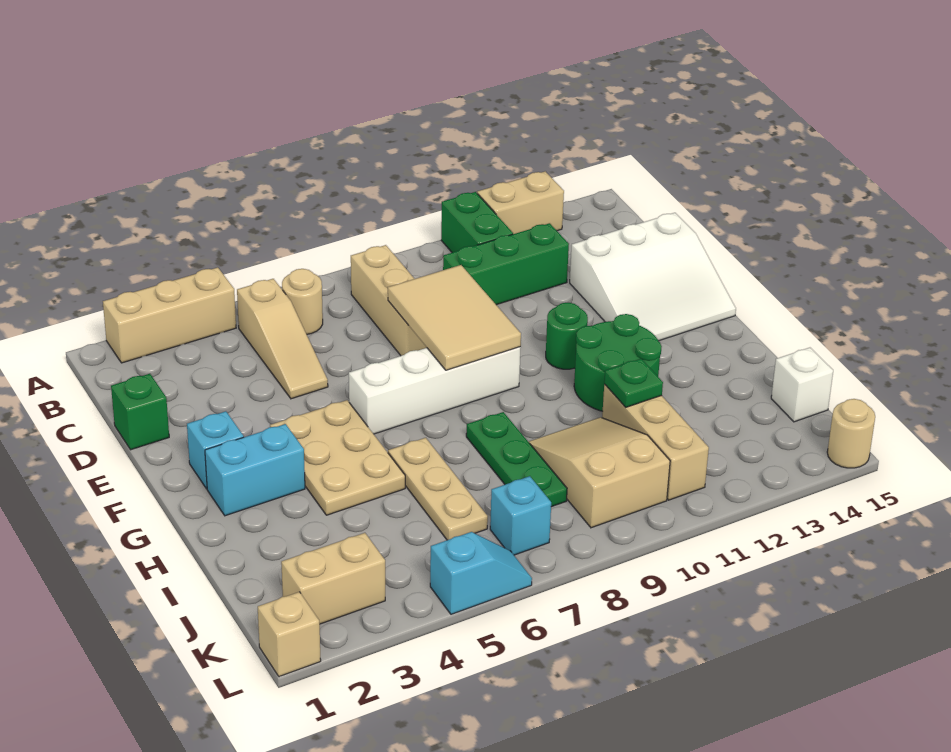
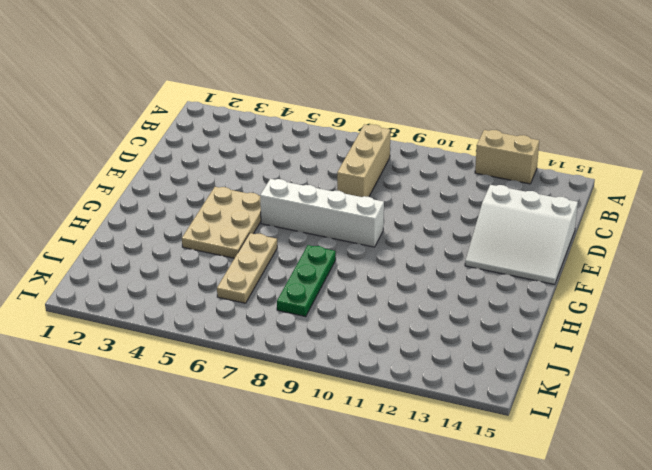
none -> tan brick A2:A4 level 1
none -> green brick A11:B11 level 1
none -> tan slope B5:D5 level 1 top B

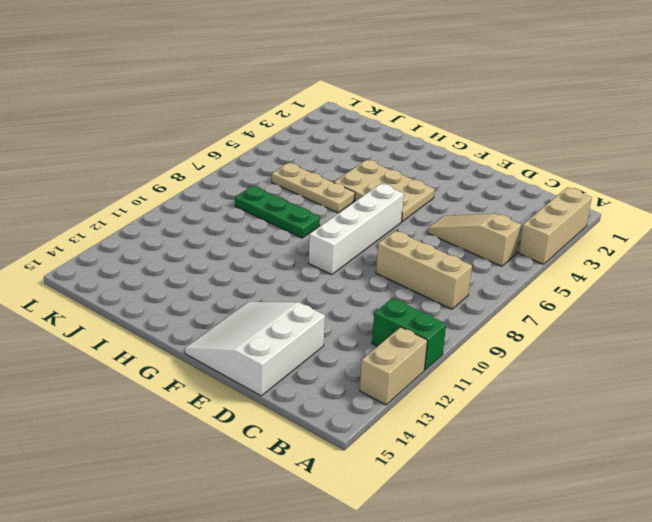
none -> tan round brick B6 level 1
none -> green brick C10:C12 level 1
none -> green brick D1 level 1

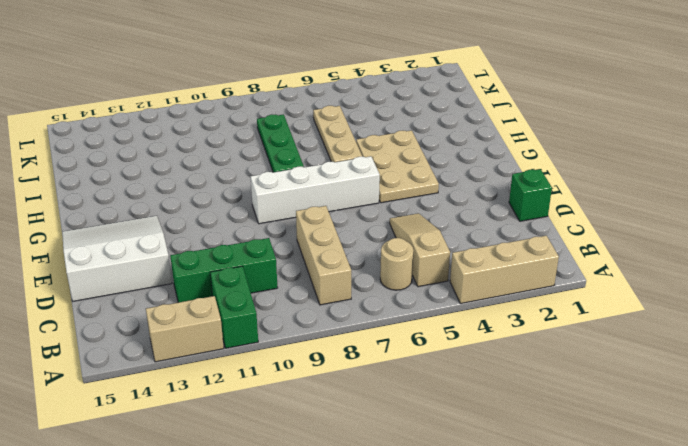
none -> cyan brick F2 level 1
none -> green round brick F11 level 1
none -> cyan brick G2:G3 level 1

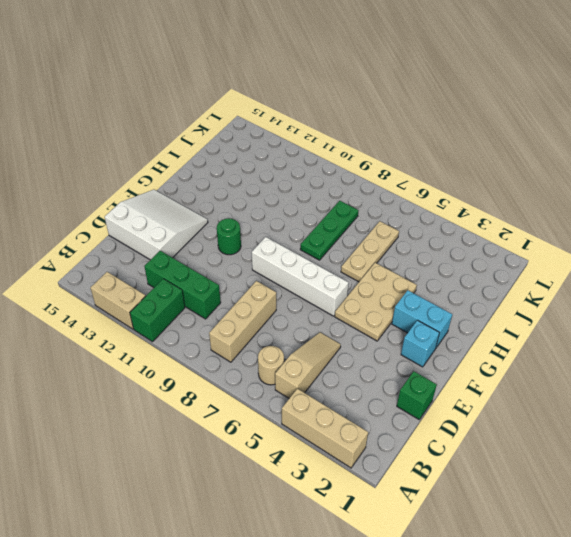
none -> green round brick G11:H12 level 1
none -> tan slope I9:K10 level 1 top K
none -> tan brick I11:K11 level 1

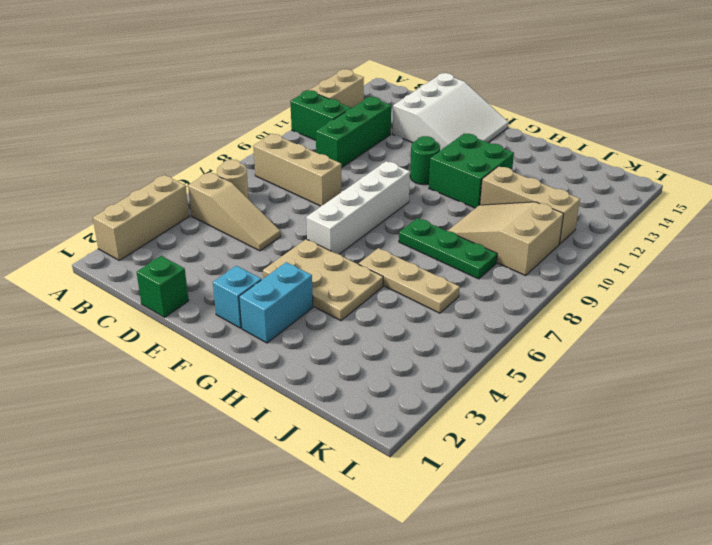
green brick G11:H12 level 1 -> green round brick G11:H12 level 1
none -> white brick J15 level 1
none -> tan brick K2:K3 level 1
none -> cyan brick K7 level 1

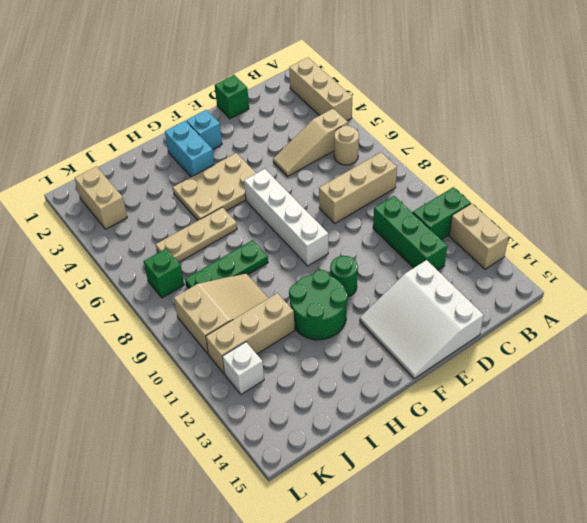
green brick K7 level 1 -> cyan brick K7 level 1
white brick K12 level 1 -> white brick J15 level 1
none -> tan brick L1 level 1
none -> cyan slope L5:L6 level 1 top 5
none -> tan round brick L15 level 1

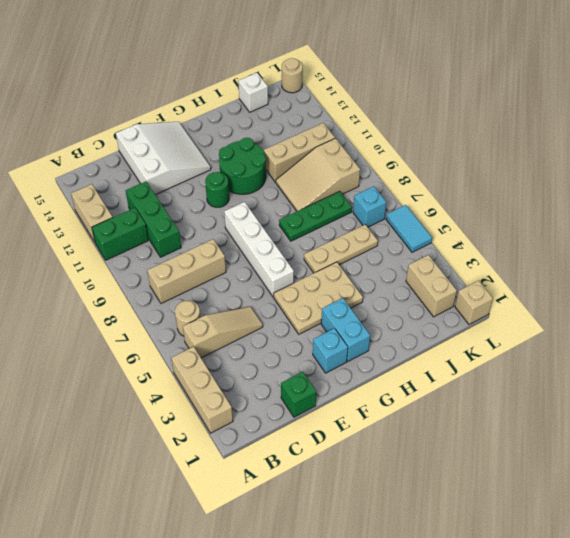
cyan tile L5:L6 level 1 -> cyan slope L5:L6 level 1 top 5
none -> tan tile D8:F9 level 2
none -> green plate I11 level 2

